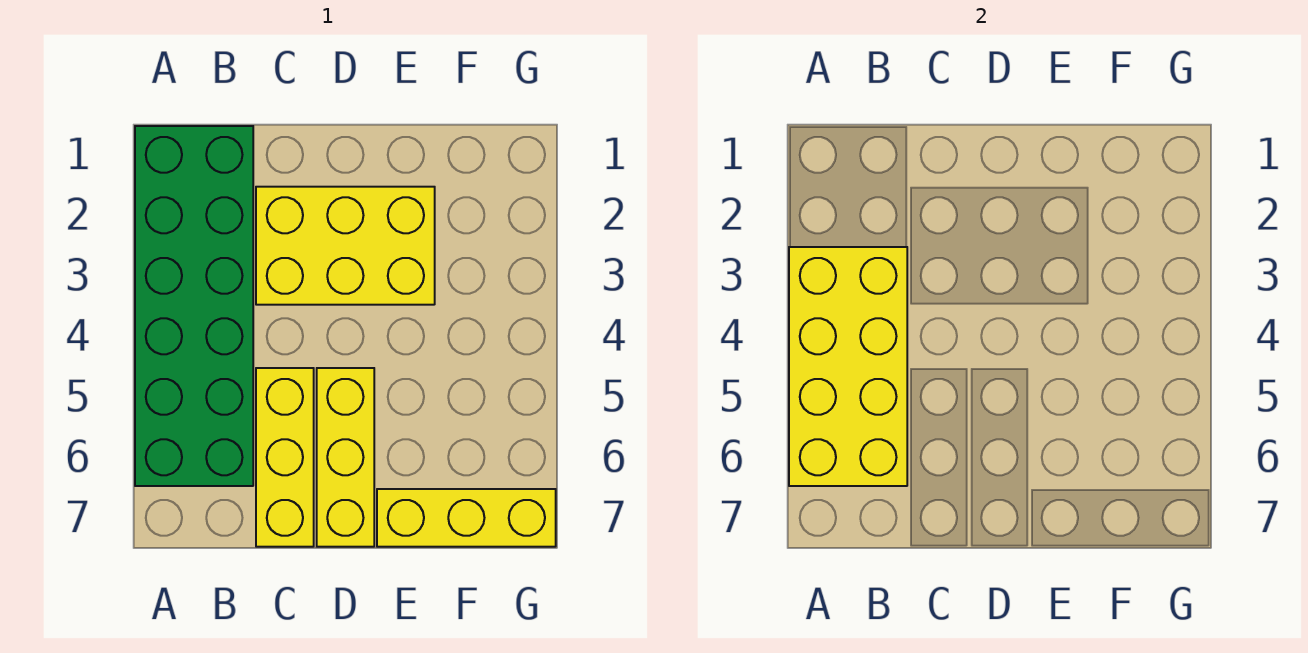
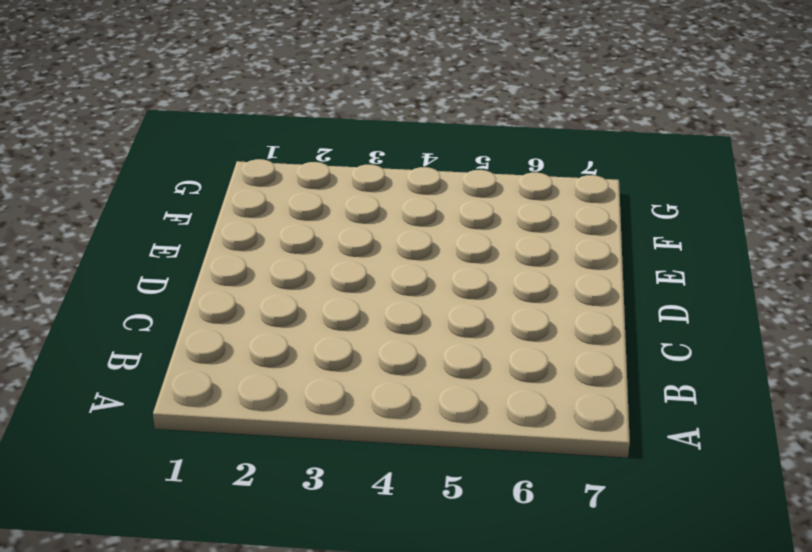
none -> green brick A1:B6 level 1
none -> yellow brick C2:E3 level 1

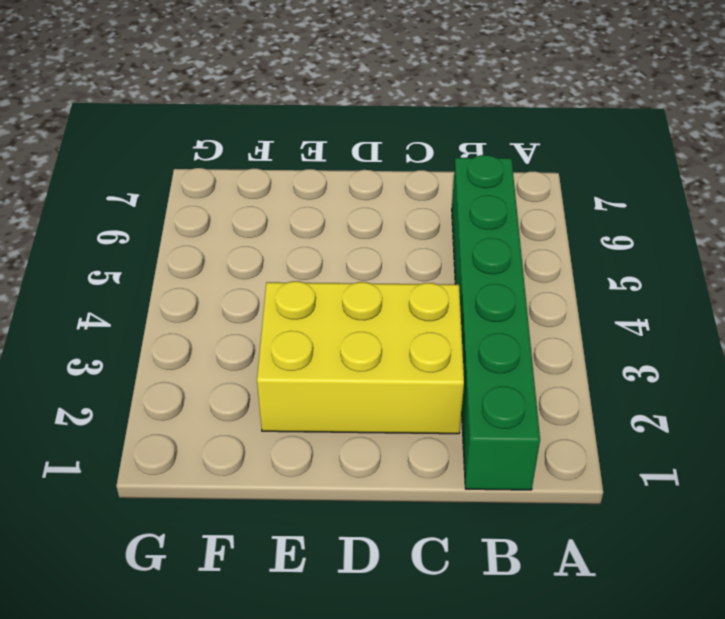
green brick B1:B6 level 1 -> green brick A1:B6 level 1
none -> yellow brick C5:C7 level 1
none -> yellow brick D5:D7 level 1

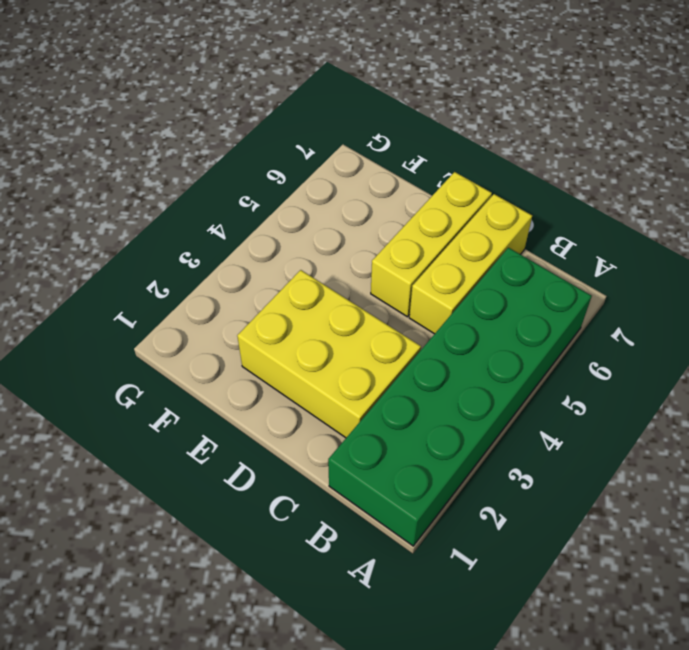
none -> yellow brick E7:G7 level 1
none -> yellow brick A3:B6 level 2

